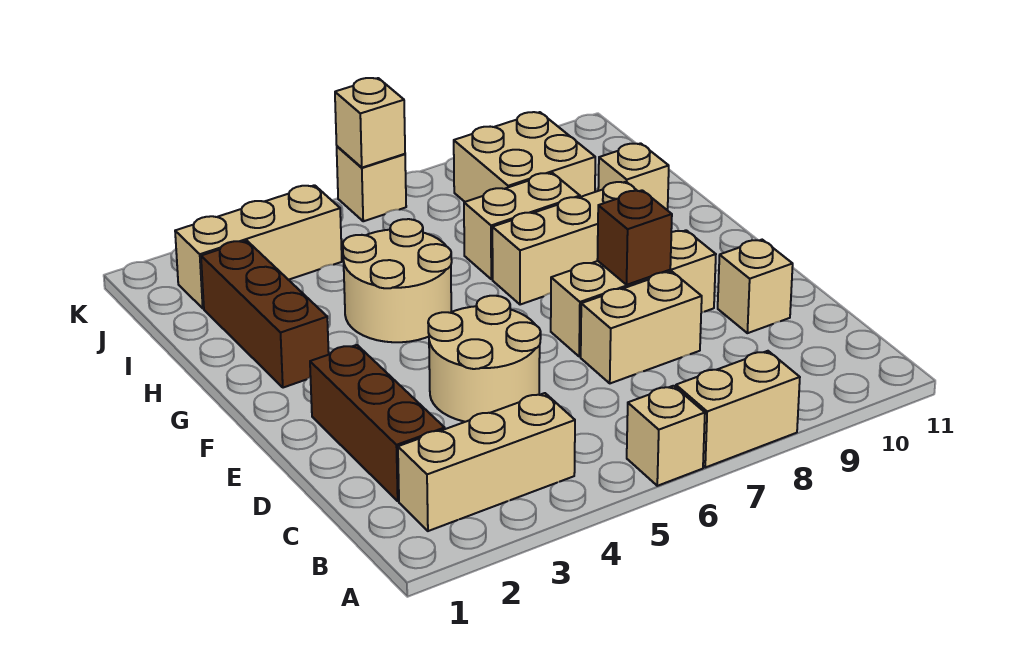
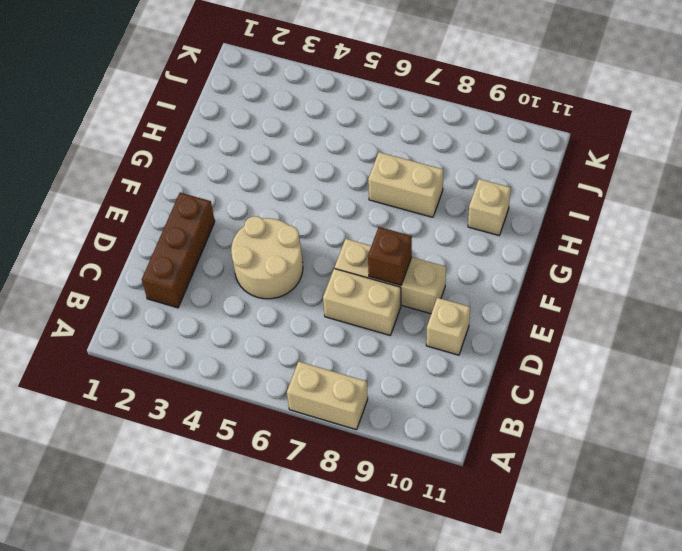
none -> tan brick A6 level 1
none -> tan brick B2:B4 level 1
none -> brown brick G2:I2 level 1

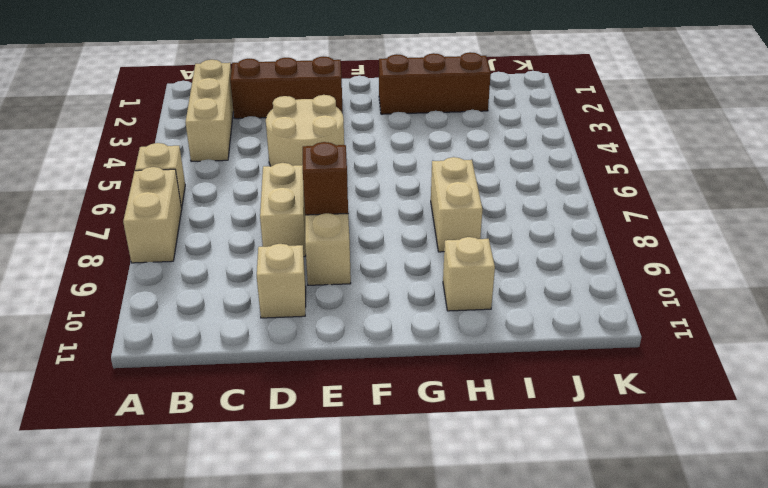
none -> tan round brick G4:H5 level 1
none -> tan brick G7:G9 level 1
none -> tan brick I8:J9 level 1

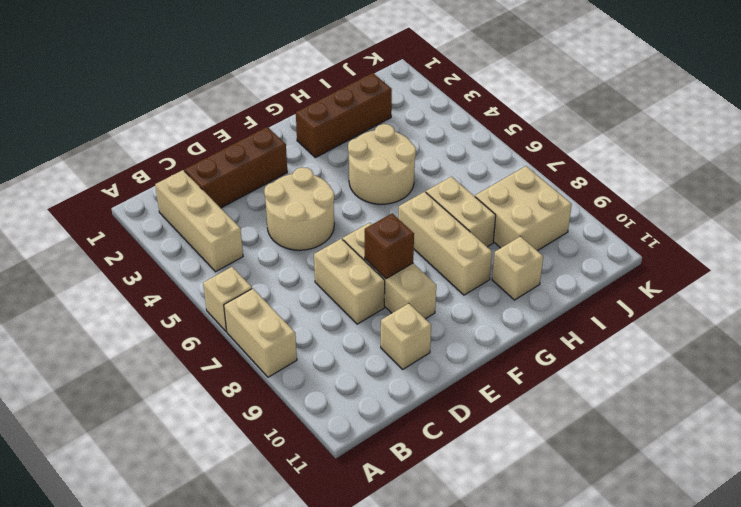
none -> tan brick J2:J4 level 1
none -> tan brick K6 level 1
none -> tan brick K6 level 2

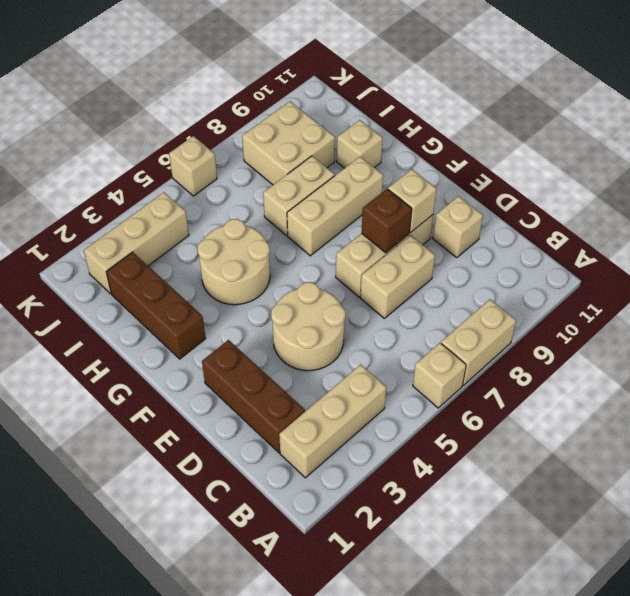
tan brick E9 level 2 -> tan brick K6 level 2

